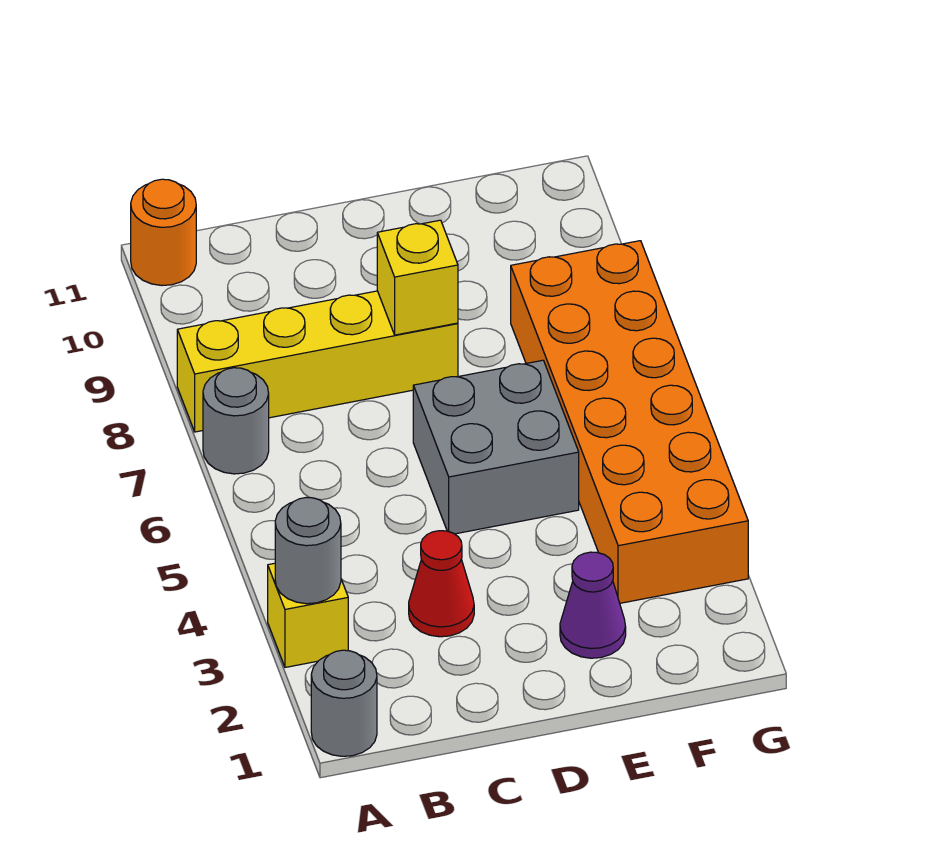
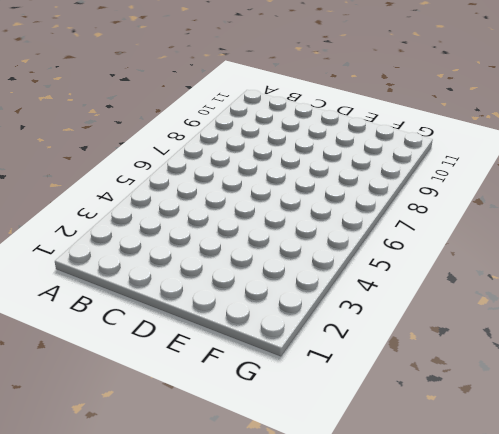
none -> grey round brick A1 level 1
none -> yellow brick A3 level 1

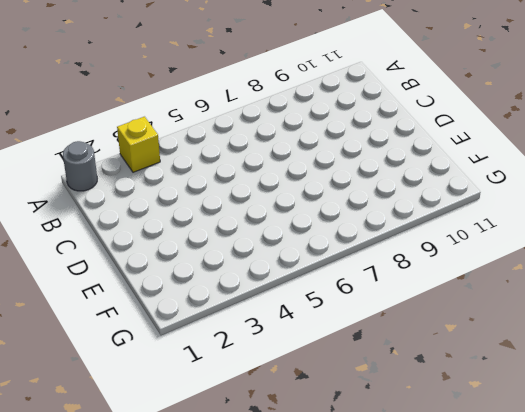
none -> grey round brick A7 level 1
none -> yellow brick A8:D8 level 1

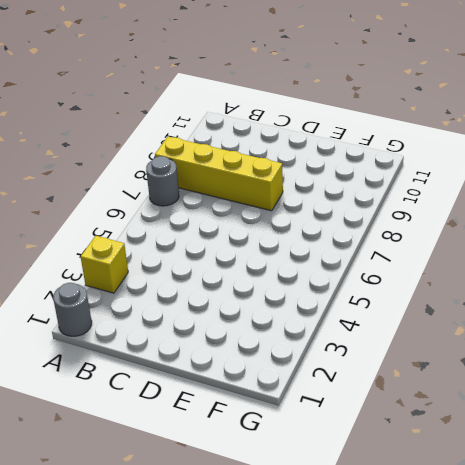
none -> orange round brick A11 level 1
none -> red cone C3 level 1

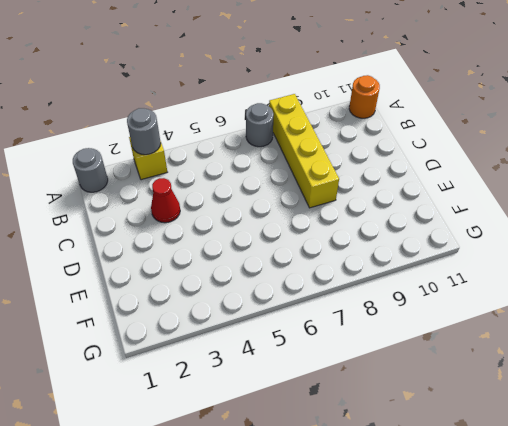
none -> grey brick D5:E6 level 1
none -> purple cone E2 level 1

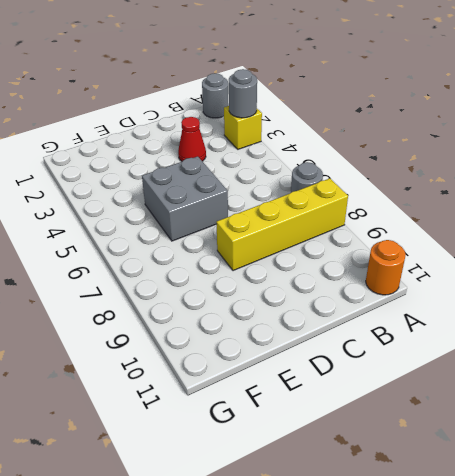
none -> purple cone E2 level 1
none -> orange brick F3:G8 level 1

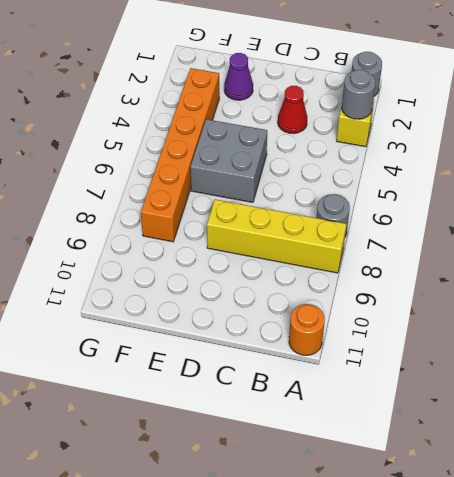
orange brick F3:F8 level 1 -> orange brick F3:G8 level 1
none -> yellow brick D8 level 2

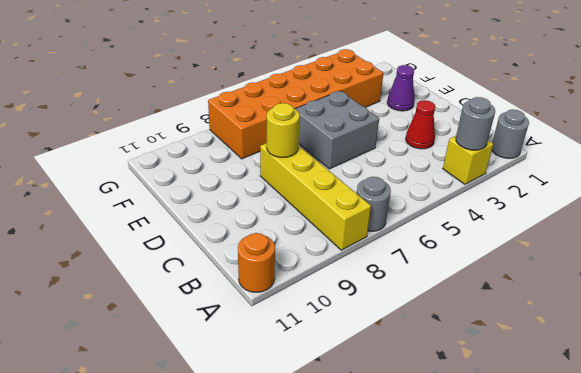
yellow round brick D8 level 2 -> yellow brick D8 level 2

